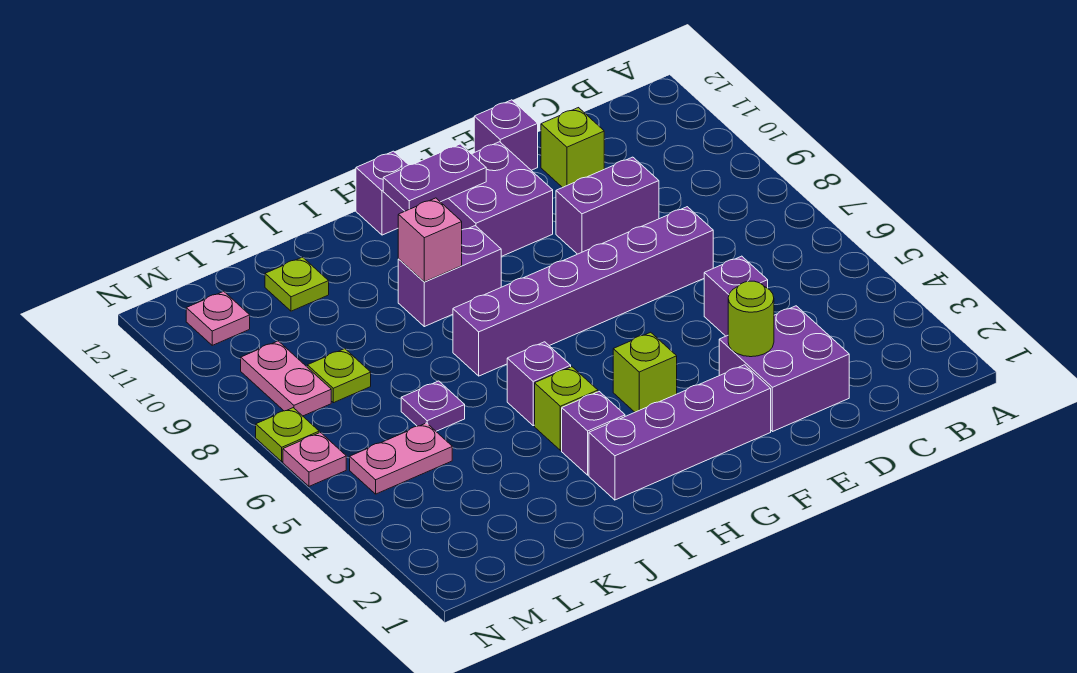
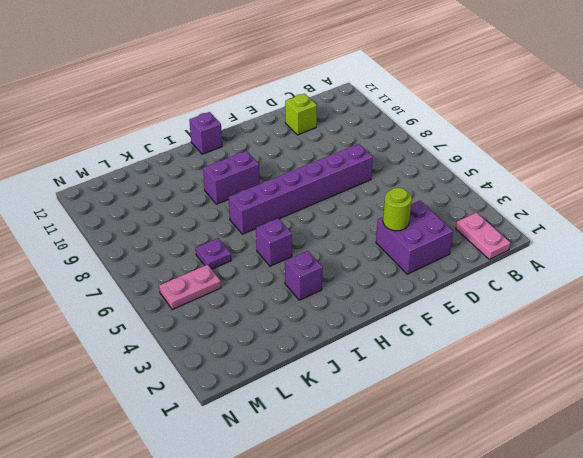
pink plate B1:B2 level 1 -> pink plate M8:M9 level 1
none -> purple brick D5 level 1
none -> purple brick D9:E9 level 1
none -> purple brick E12 level 1

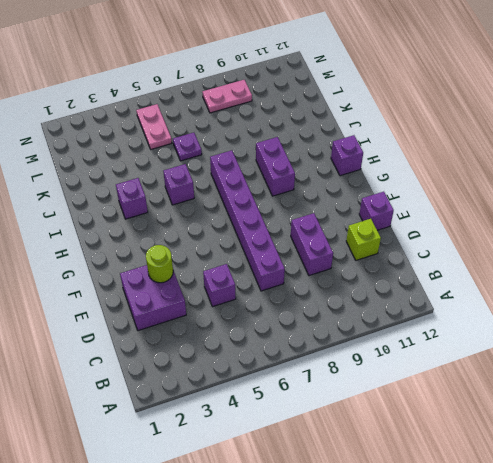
none -> purple brick F2:I2 level 1
none -> purple brick F10:G11 level 1
none -> lime brick G4 level 1

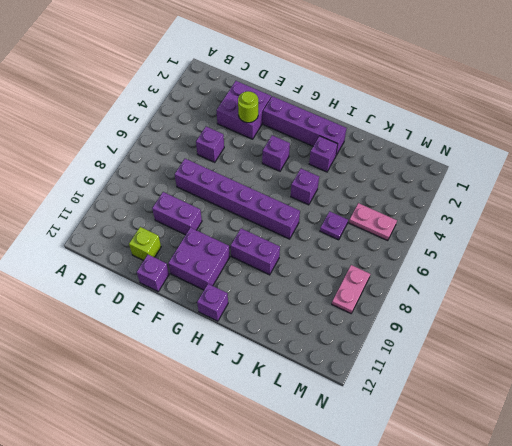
purple brick G4 level 1 -> lime brick G4 level 1
none -> lime brick I4 level 1
none -> lime plate K11 level 1
none -> lime plate L8 level 1

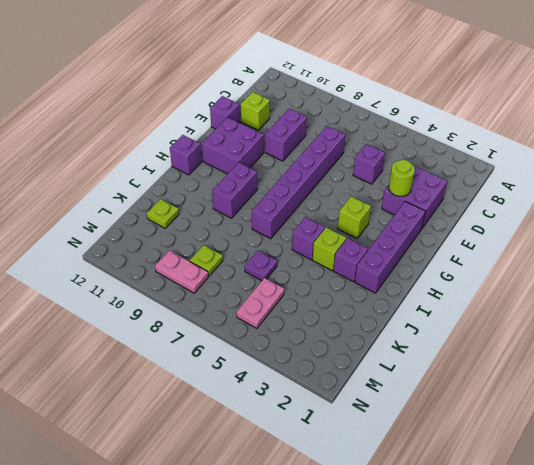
none -> pink plate M11 level 1
none -> pink plate N6 level 1
none -> lime plate N7 level 1

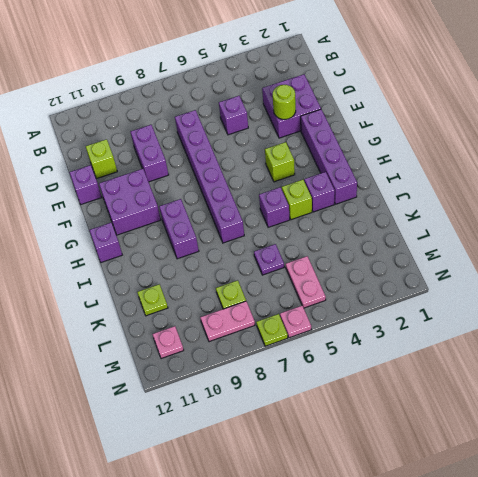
none -> purple plate G11:H11 level 2
none -> pink brick I9 level 2

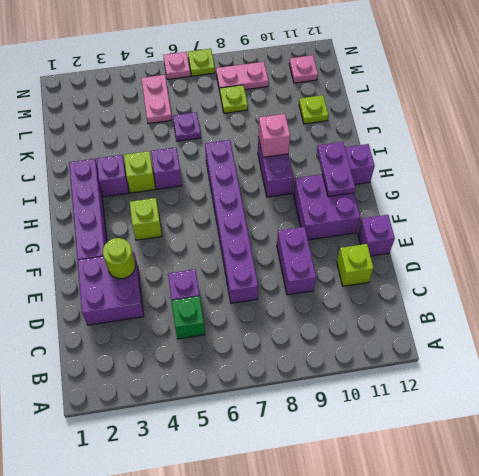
green brick C5 level 1 -> none

